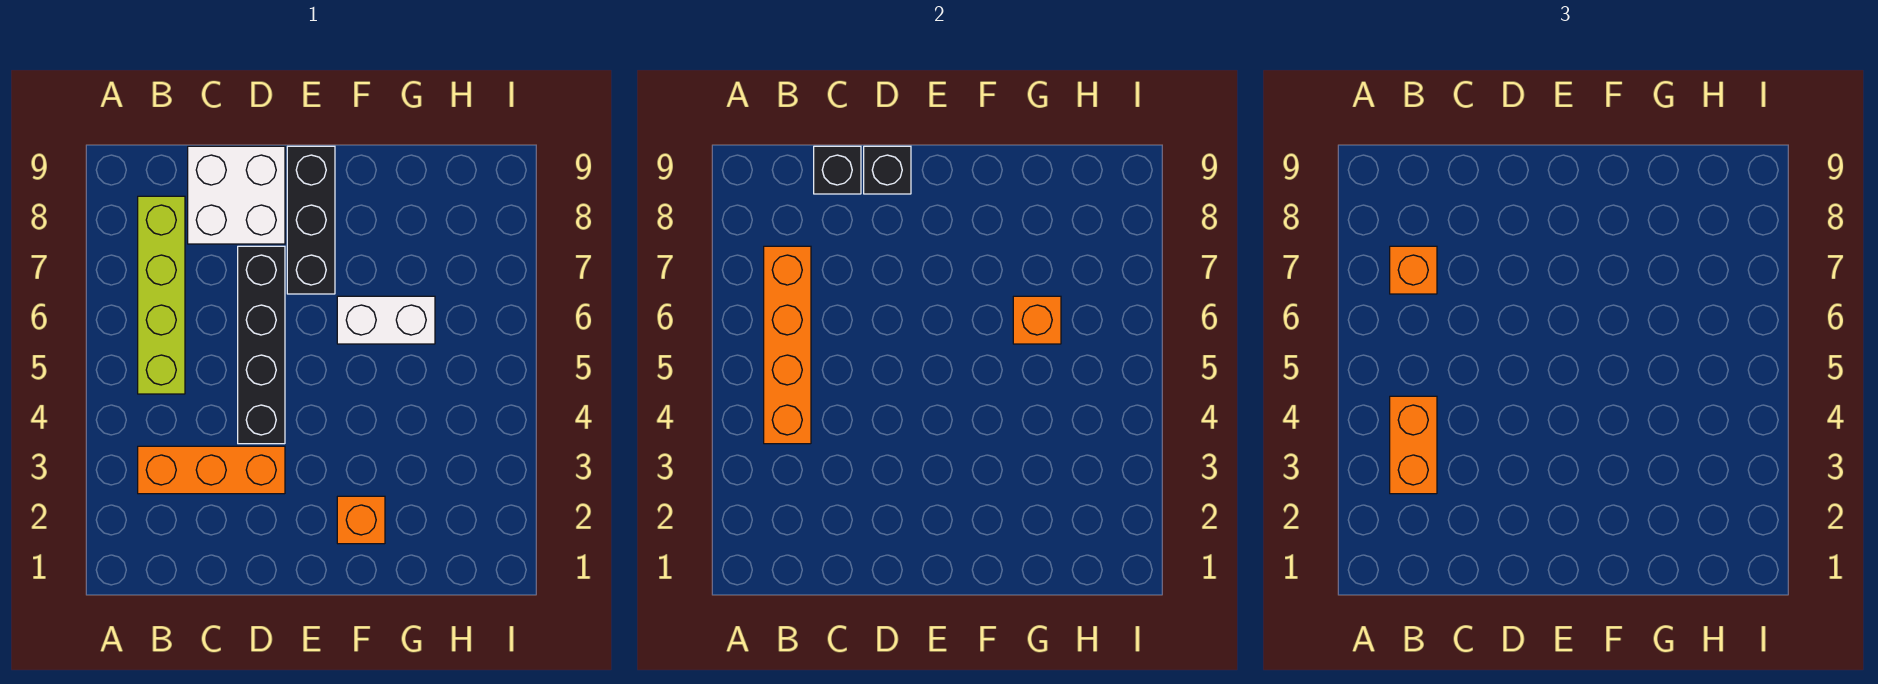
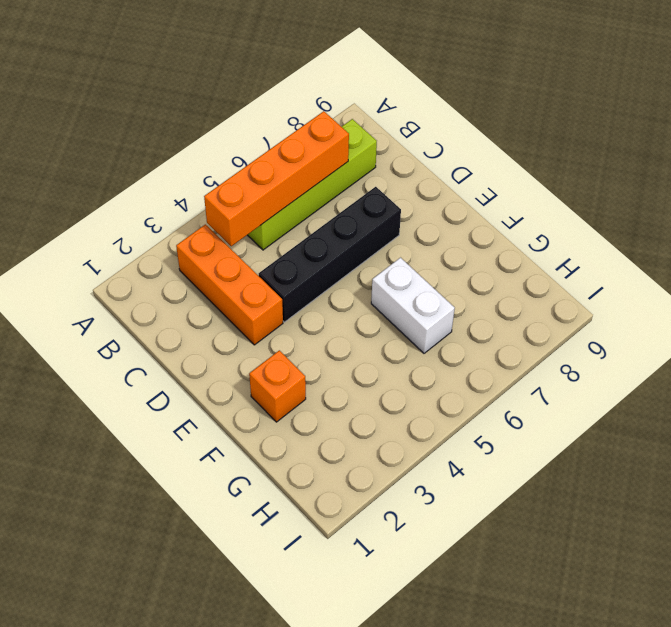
none -> white brick C8:D9 level 1
none -> black brick E7:E9 level 1
none -> black brick C9 level 2

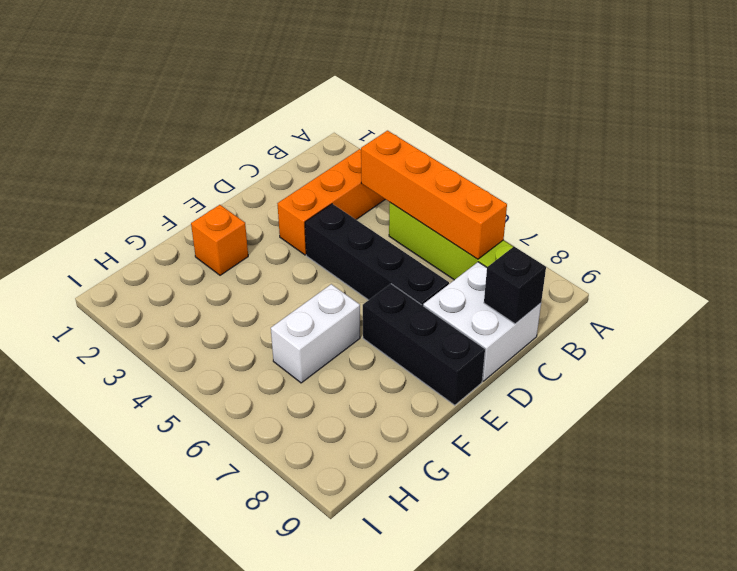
none -> black brick D9 level 2
none -> orange brick G6 level 2
none -> orange brick B3:B4 level 3

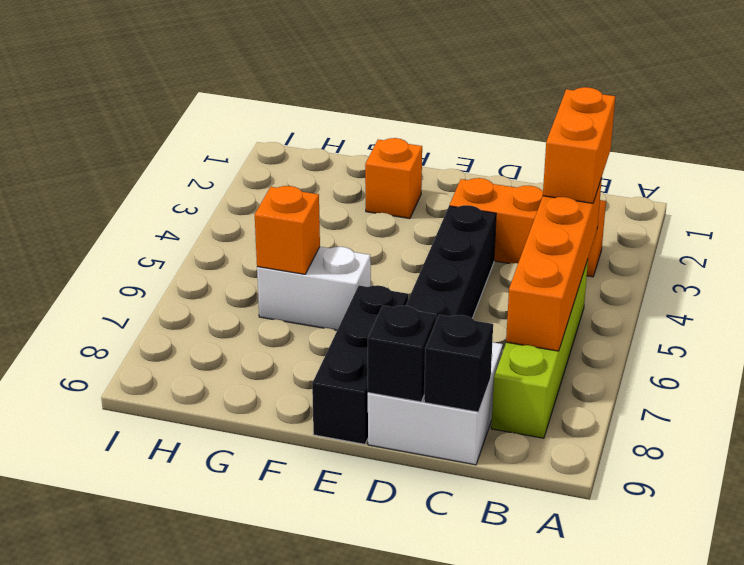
none -> orange brick B7 level 3

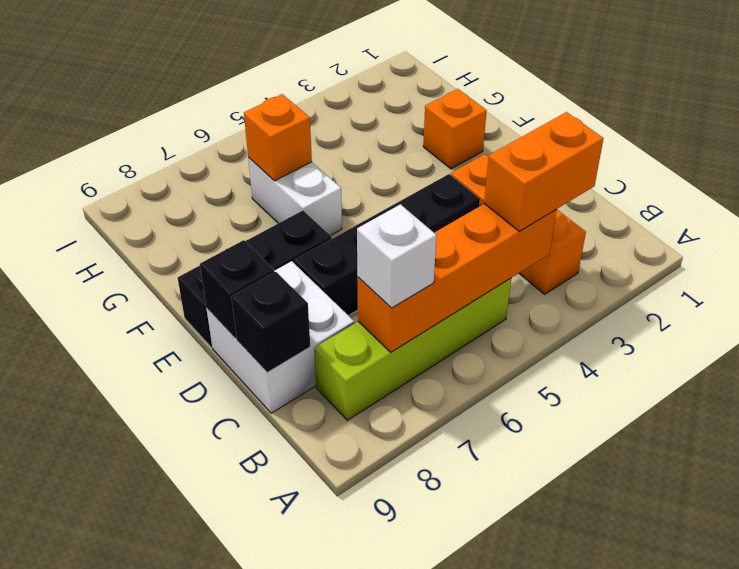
white brick B7 level 3 -> orange brick B7 level 3

